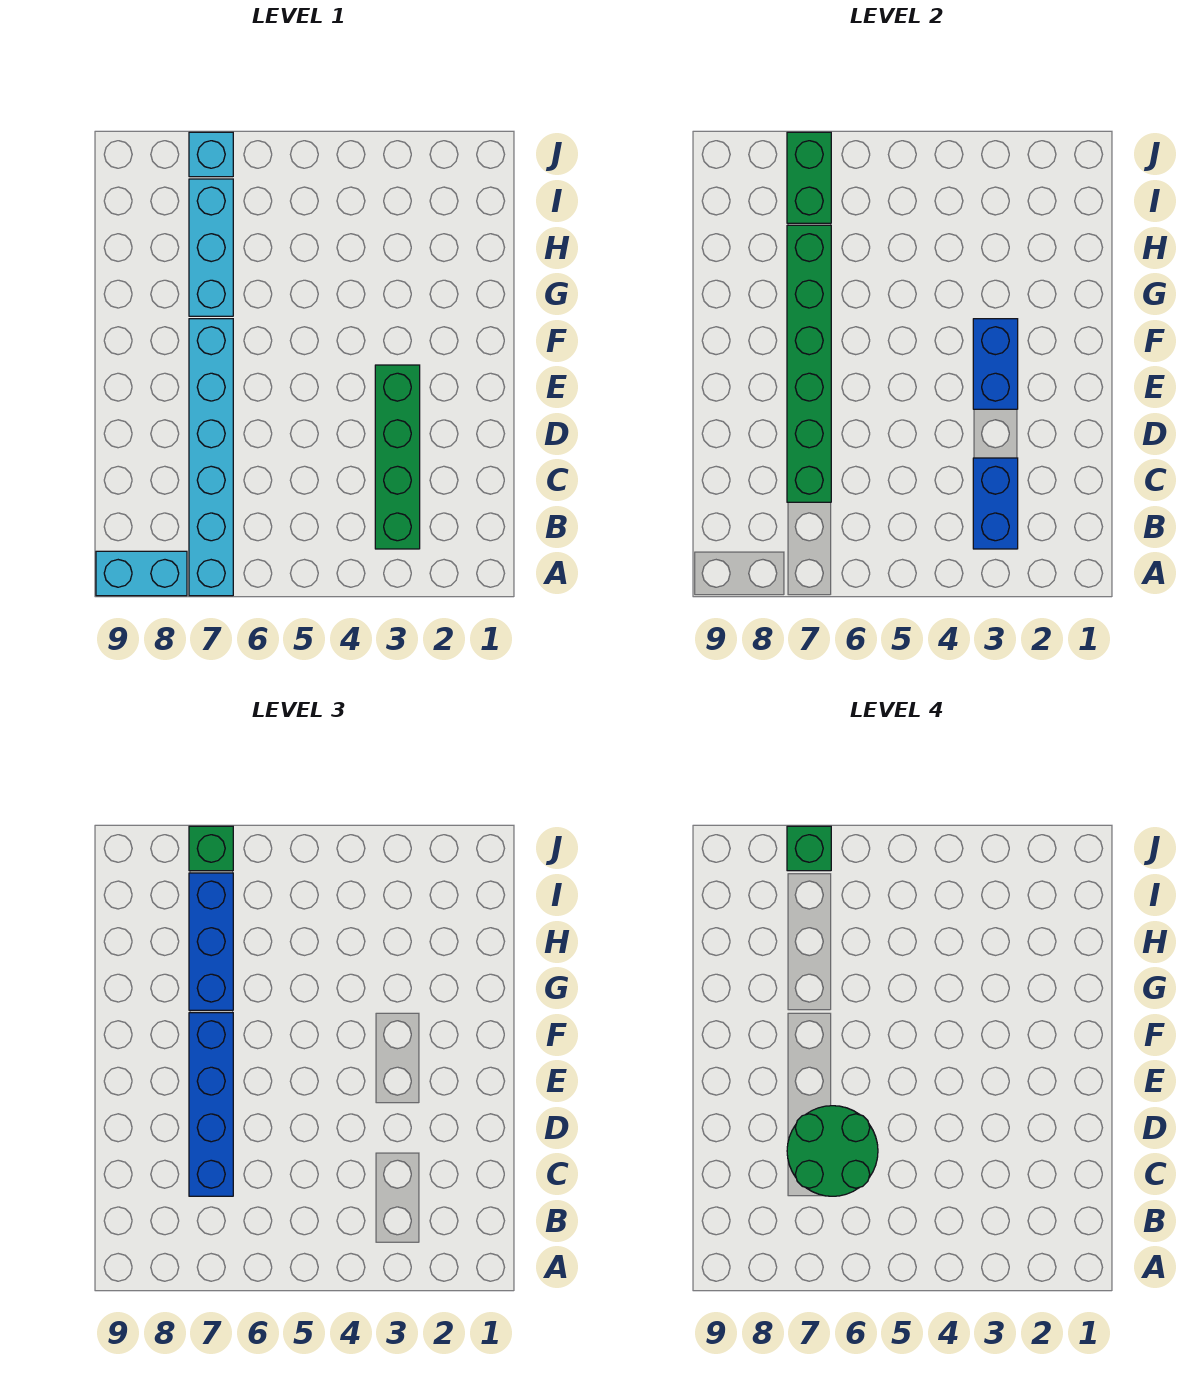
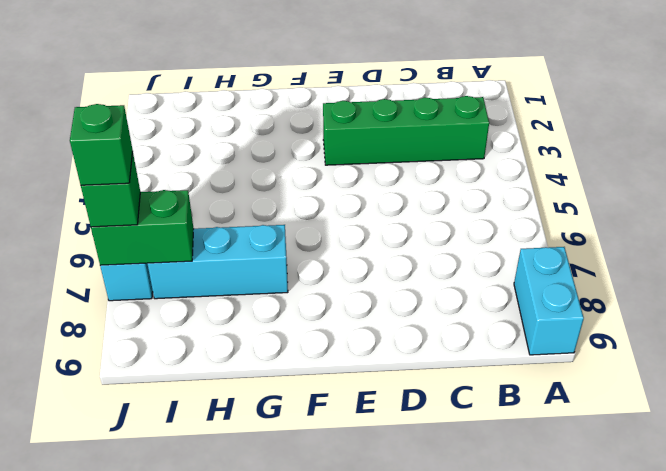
none -> cyan brick A7:F7 level 1
none -> blue brick B3:C3 level 2
none -> green brick C7:H7 level 2

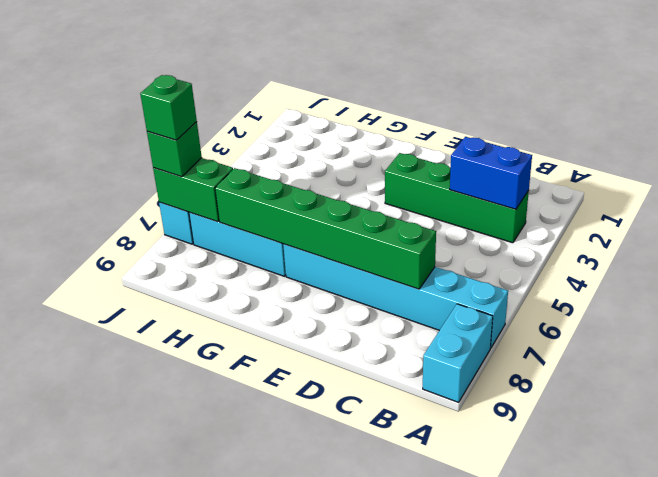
none -> blue brick E3:F3 level 2
none -> blue brick C7:F7 level 3
none -> blue brick G7:I7 level 3

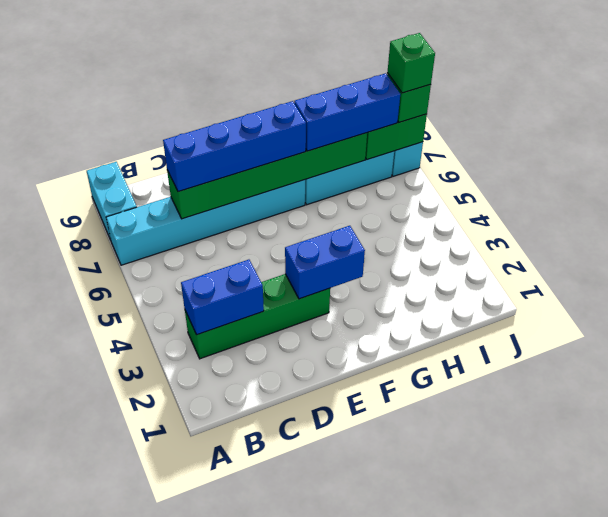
none -> green round brick C6:D7 level 4

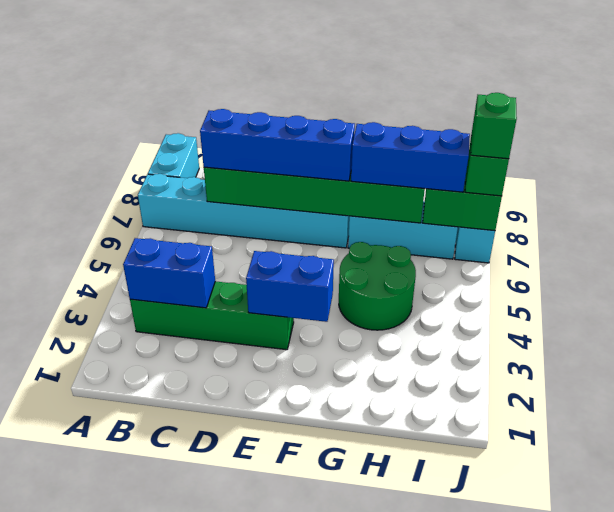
green round brick G4:H5 level 1 -> green round brick C6:D7 level 4

